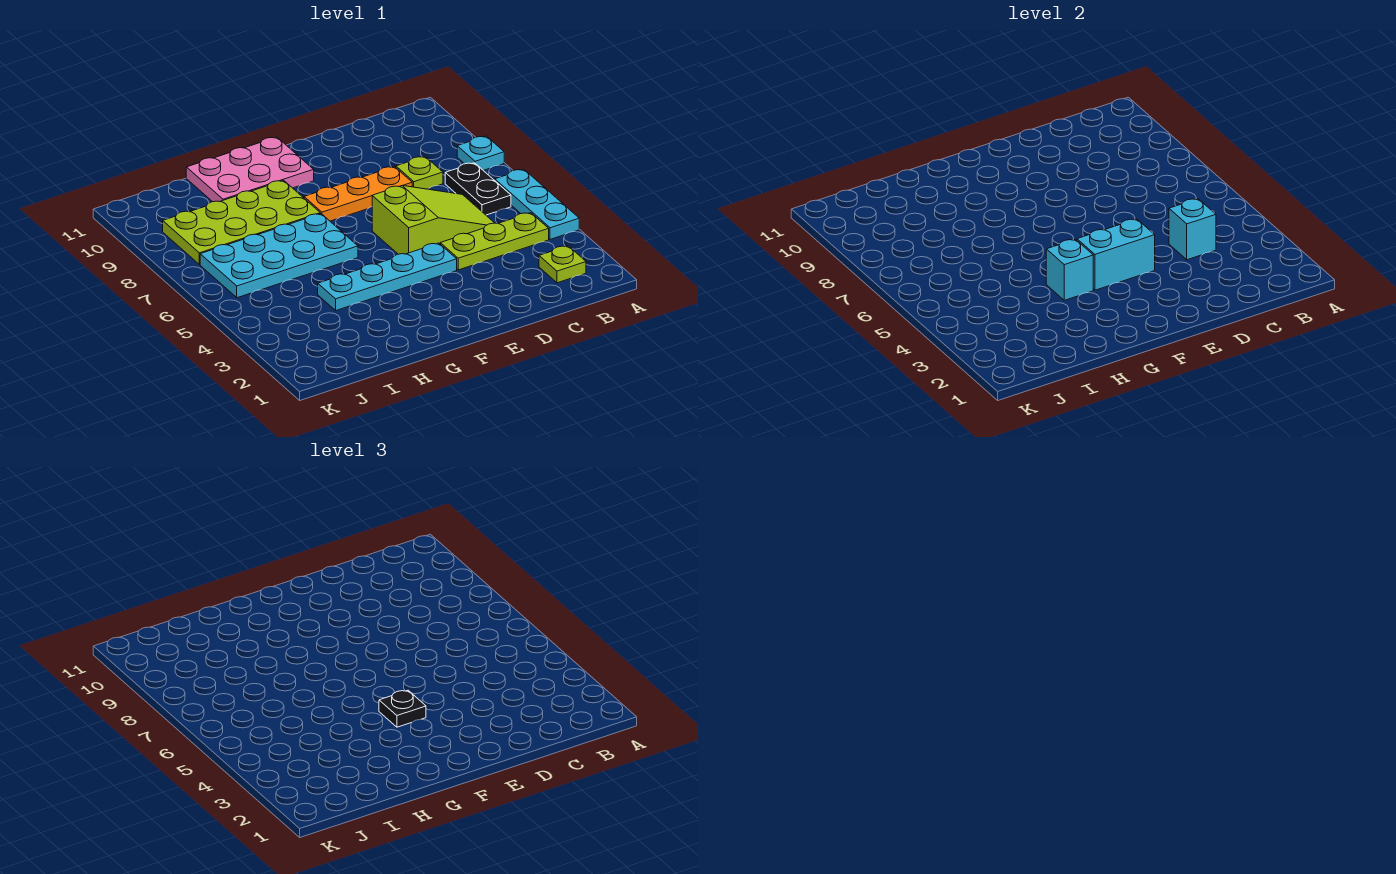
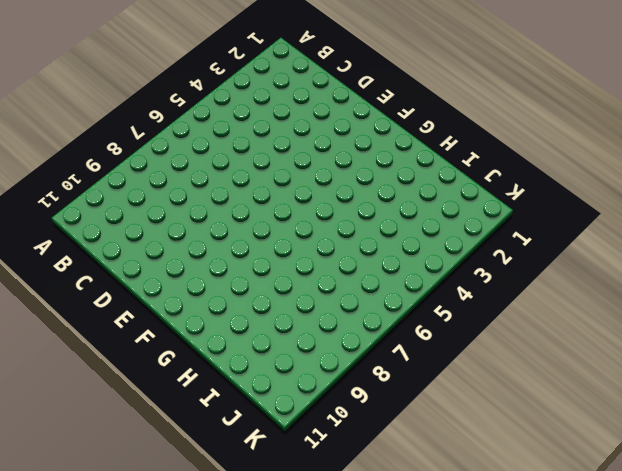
none -> cyan plate A4:A6 level 1
none -> cyan plate A8 level 1
none -> lime plate B2 level 1

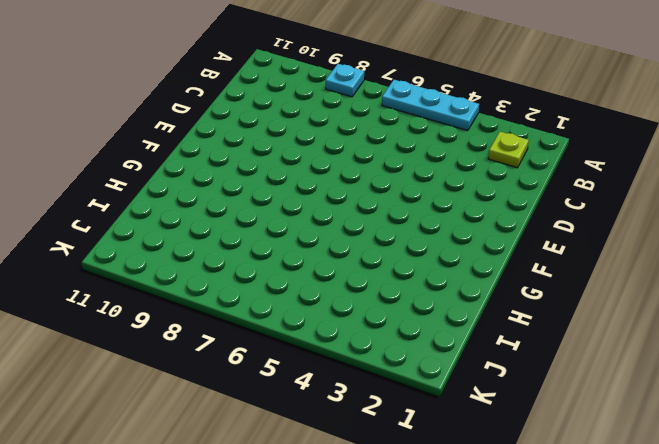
none -> lime plate B4:D4 level 1
none -> black plate B6:B7 level 1
none -> lime slope C5:E6 level 1 top E

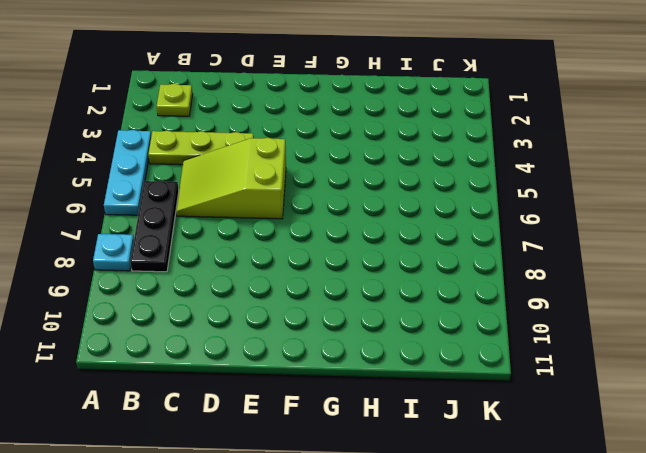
black plate B6:B8 level 1 -> black plate B6:B7 level 1
none -> lime plate C8 level 1
none -> orange plate D8:F8 level 1
none -> cyan plate E4:H4 level 1

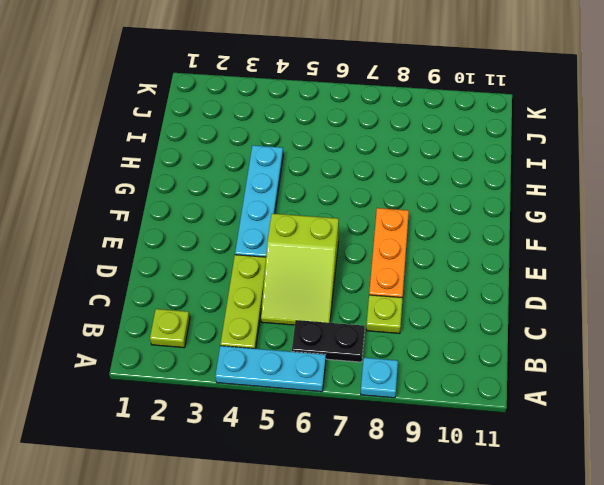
none -> pink plate F10:H11 level 1
none -> cyan plate G6:J7 level 1
none -> lime plate G8:J9 level 1

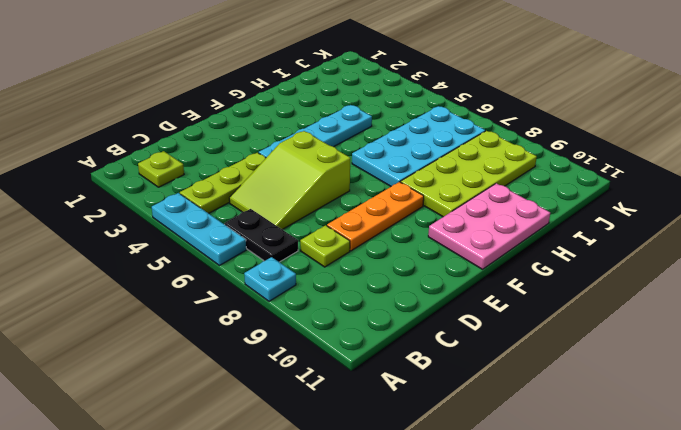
none -> cyan brick C4 level 2
none -> cyan brick E4:F4 level 2
none -> cyan brick G4 level 2

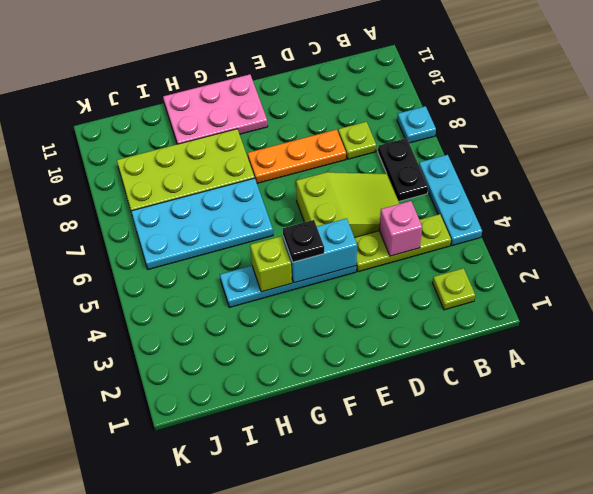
pink brick C4 level 2 -> cyan brick C4 level 2
lime brick G4 level 2 -> cyan brick G4 level 2

